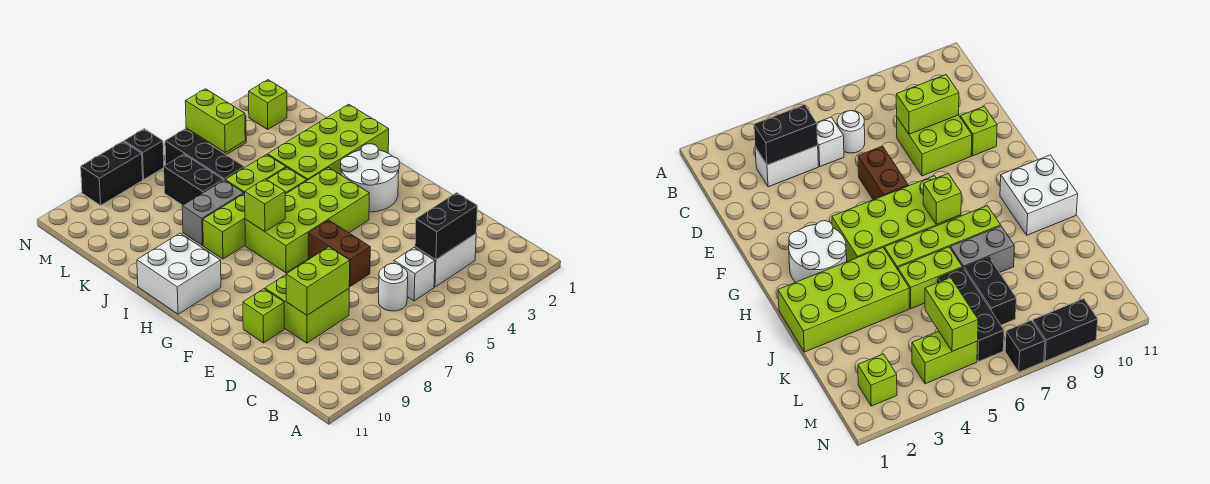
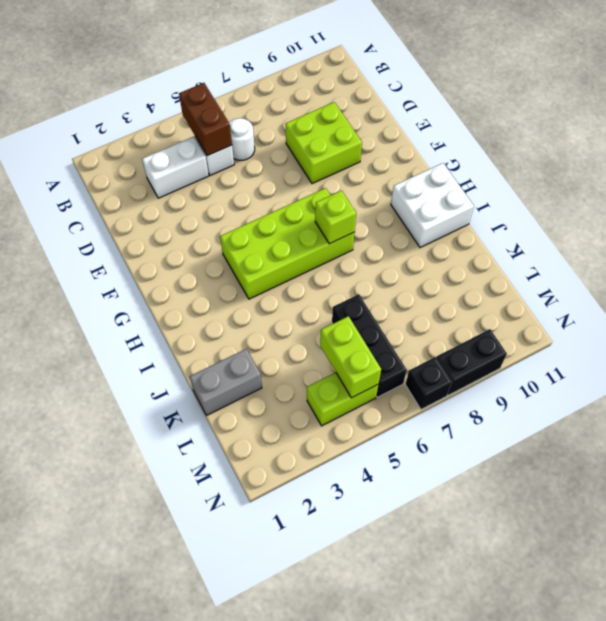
brown brick B5:C5 level 2 -> brown brick E6:F6 level 1
grey brick K1:K2 level 1 -> grey brick J7:J8 level 1
none -> lime brick E10 level 1
none -> white round brick G2:H3 level 1
none -> lime brick I1:J4 level 1

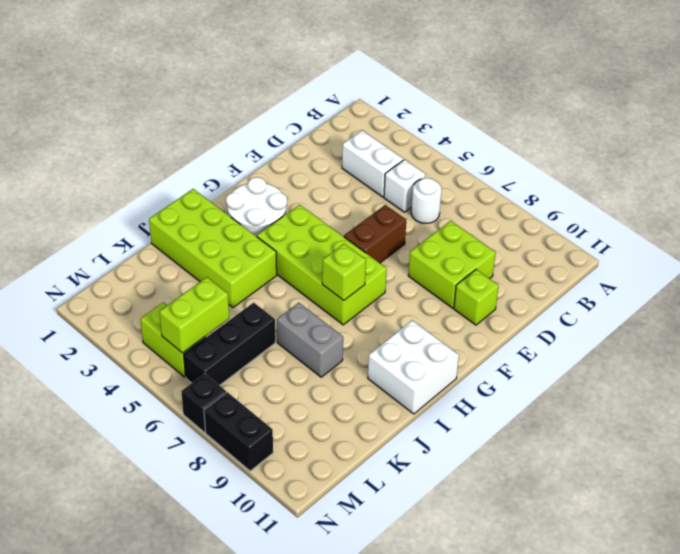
none -> lime brick I5:I8 level 1
none -> lime brick J5:J6 level 1
none -> black brick K7:L7 level 1

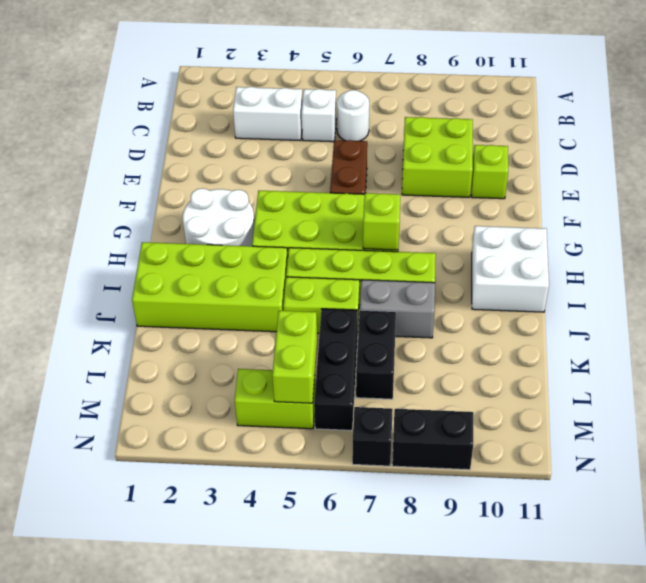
none -> lime brick M2 level 1
none -> black brick C3:C4 level 2
none -> lime brick D8:D9 level 2

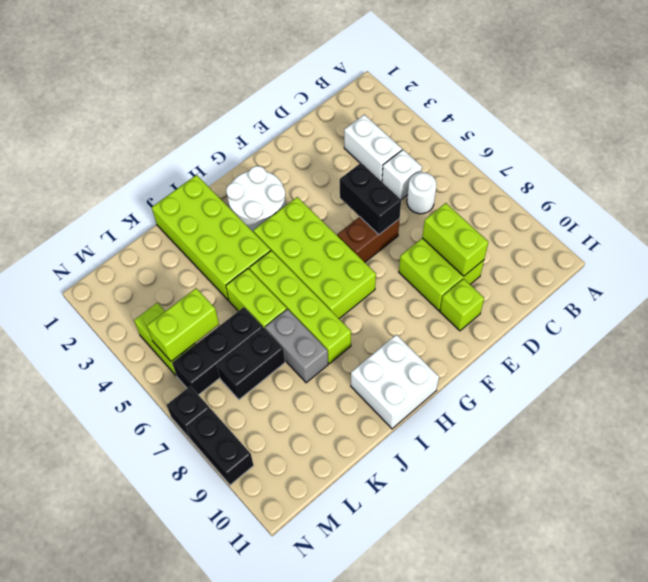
black brick E5:E6 level 2 -> black brick C3:C4 level 2
none -> lime brick M2 level 1
none -> lime brick H7 level 2

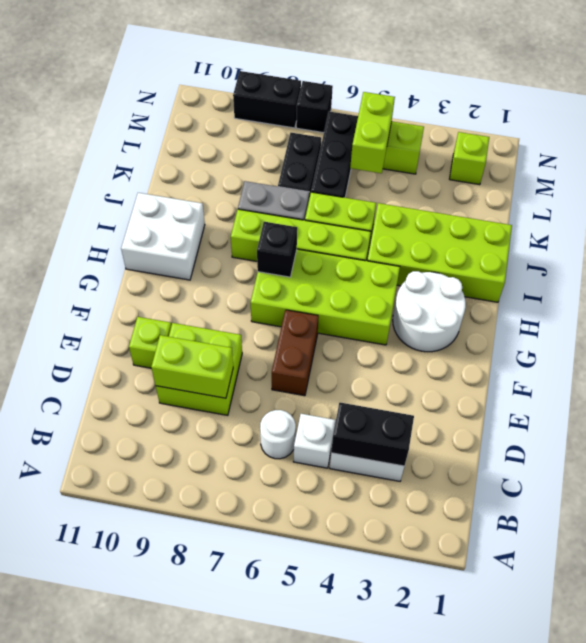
black brick H7 level 2 -> lime brick H7 level 2

